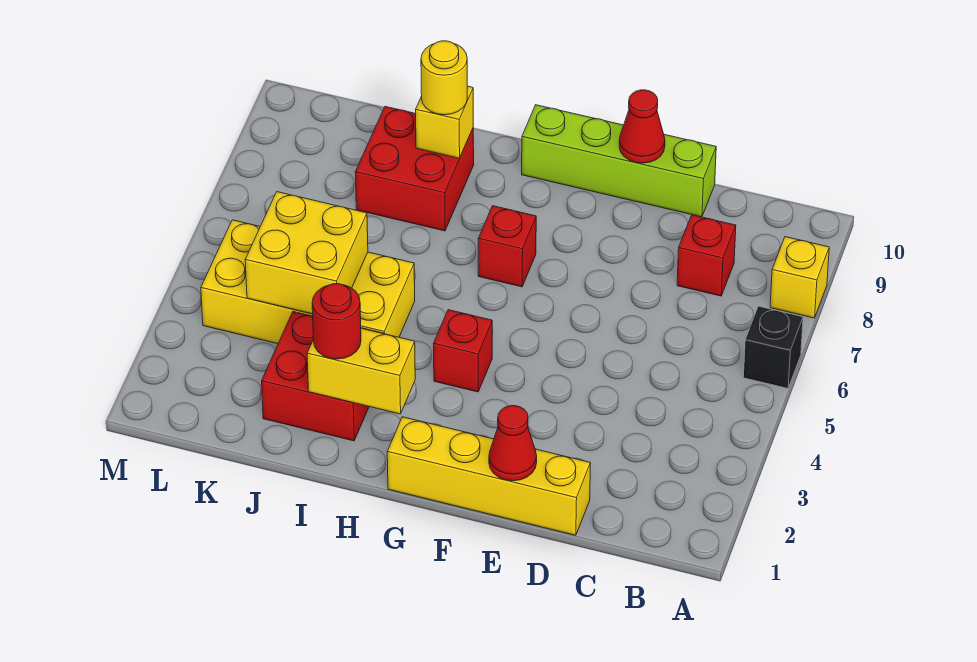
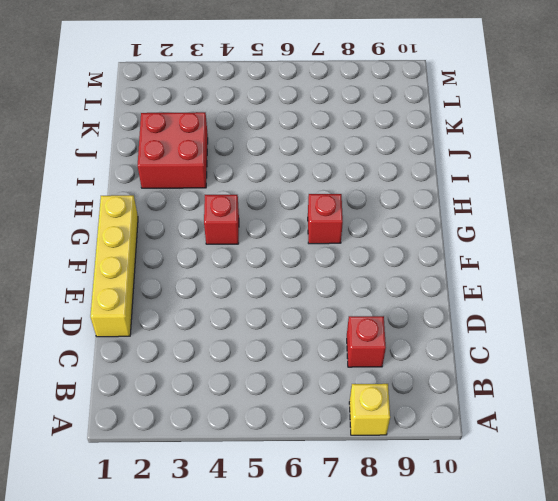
none -> black brick A6 level 1
none -> lime brick D10:G10 level 1
none -> yellow brick I4:L5 level 1

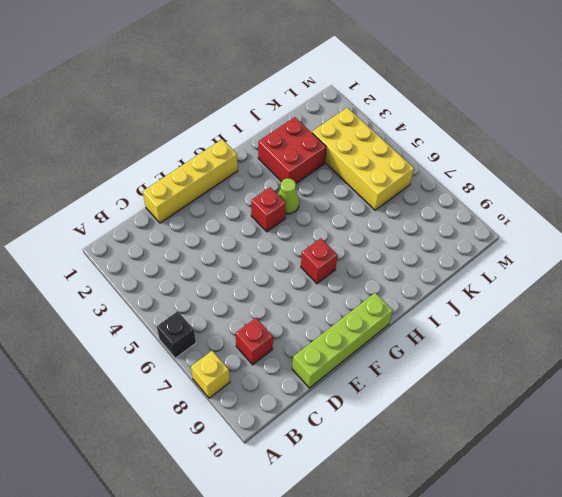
lime cone H4 level 1 -> none
yellow brick K3:L6 level 1 -> yellow brick I4:L5 level 1
none -> red brick I8:J9 level 1
none -> red cone E1 level 2
none -> red cone E10 level 2

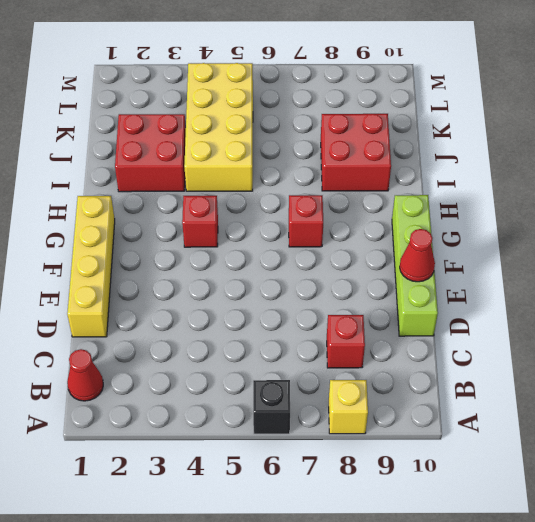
red cone B1 level 1 -> red cone E1 level 2
none -> yellow brick H2:I2 level 2
none -> yellow brick I9 level 2
none -> yellow brick J4:K5 level 2

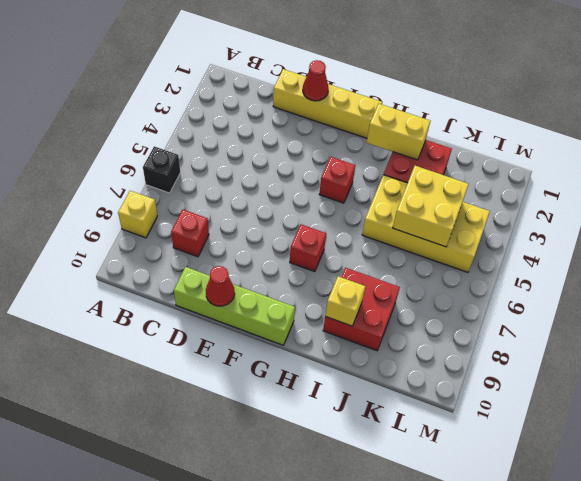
none -> red round brick I2 level 3
none -> yellow round brick I9 level 3

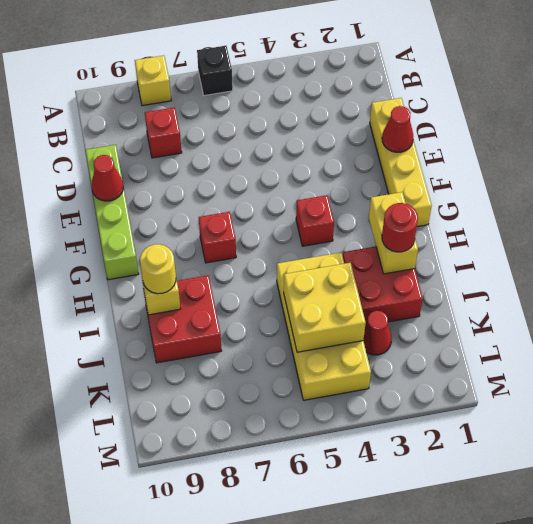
red cone K3 level 1 -> none

